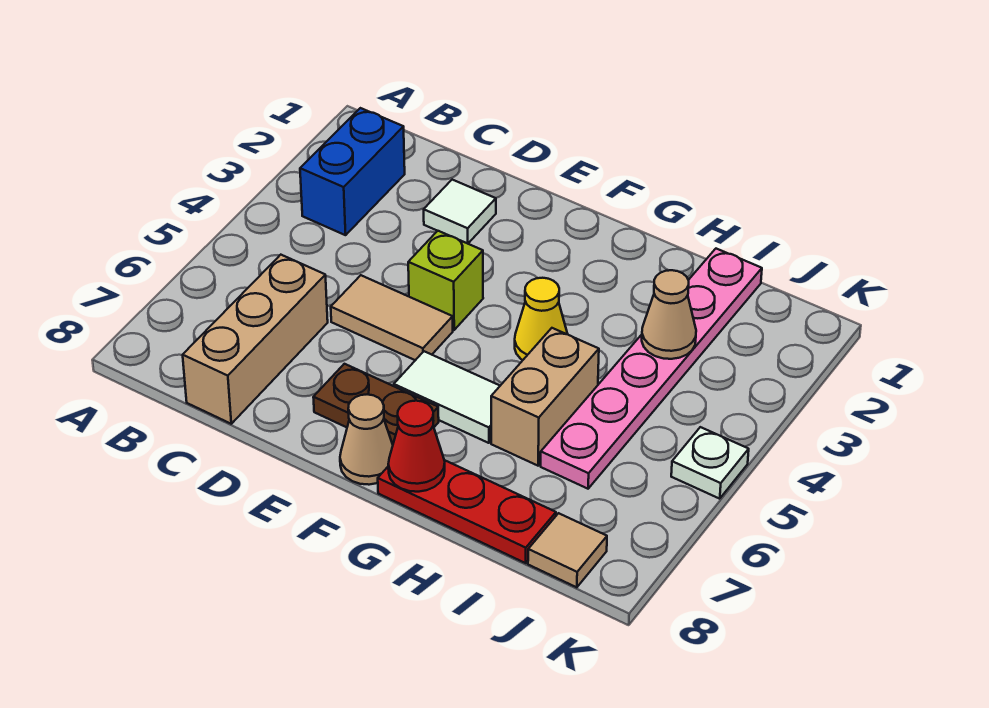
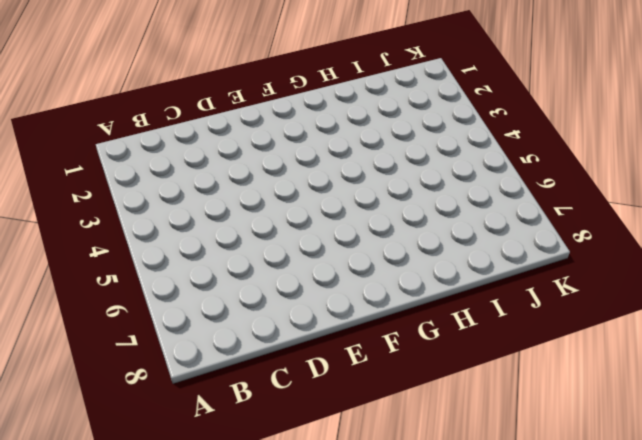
none -> blue brick B2:B3 level 1
none -> tan brick C6:C8 level 1
none -> white tile D2 level 1

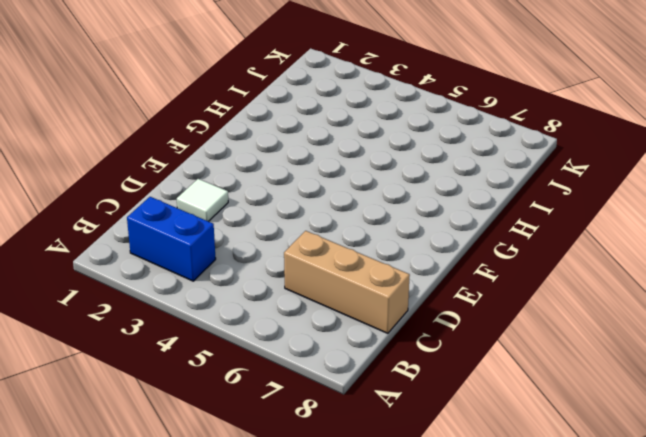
none -> tan tile D5:E5 level 1
none -> lime brick E4 level 1
none -> brown plate E7:F7 level 1

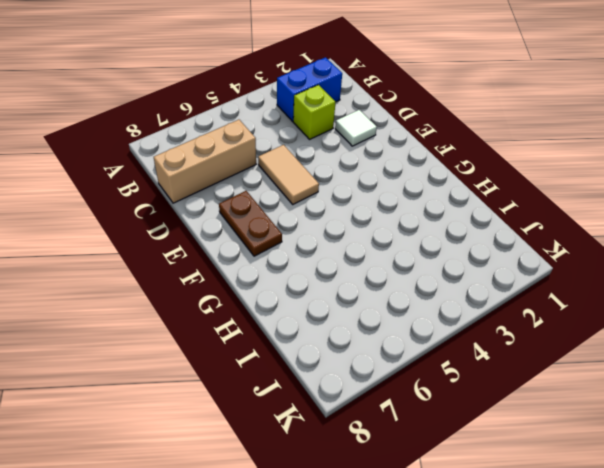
lime brick C3 level 1 -> lime brick E4 level 1
none -> white tile F6:G6 level 1
none -> tan cone F8 level 1
none -> yellow cone G4 level 1

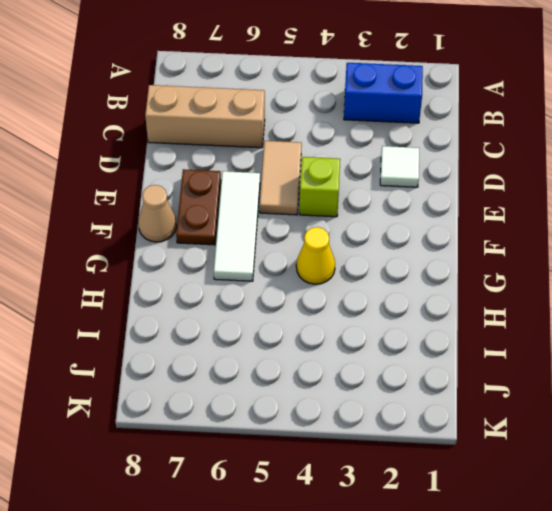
white tile E6:G6 level 1 -> white tile F6:G6 level 1
none -> red plate G8:I8 level 1
none -> tan brick H5:H6 level 1
none -> pink plate I1:I6 level 1

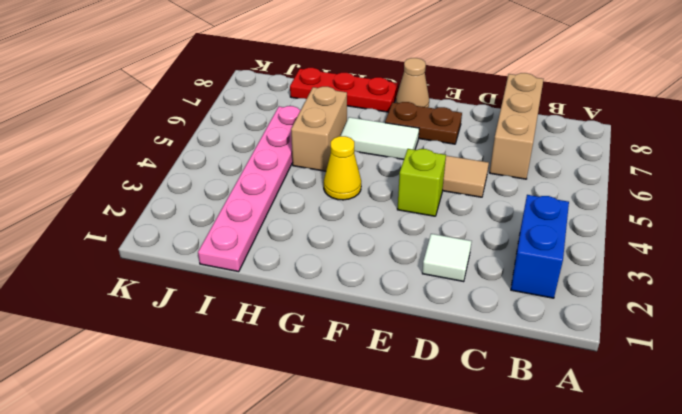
none -> tan tile J8 level 1
none -> white plate K5 level 1
none -> red cone G8 level 2

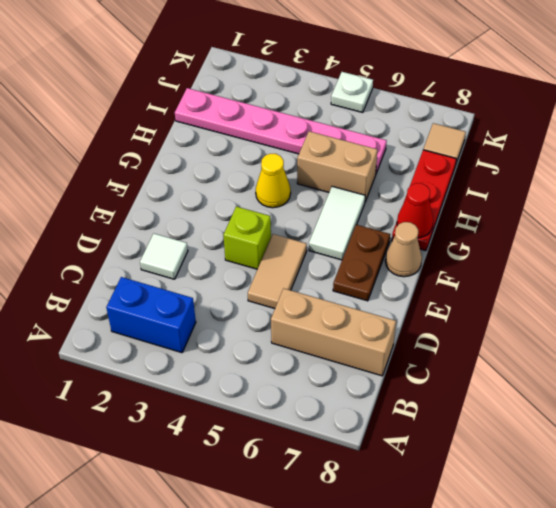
none -> tan cone I3 level 2

